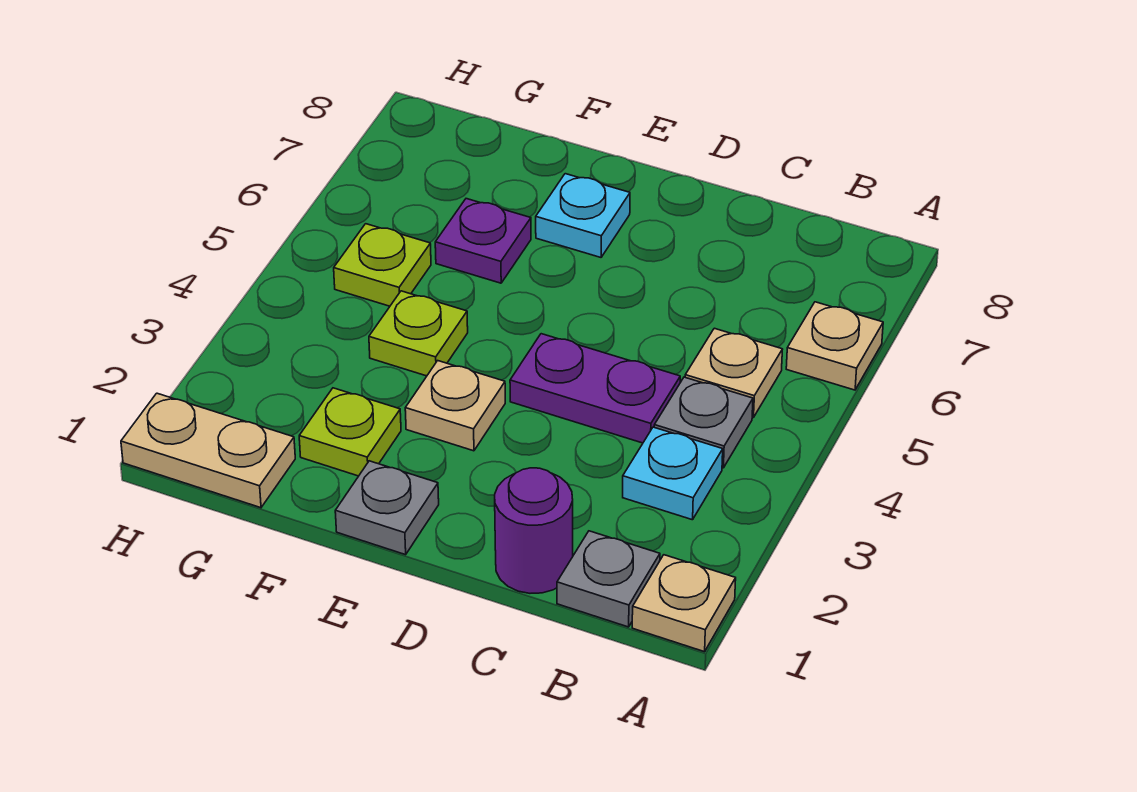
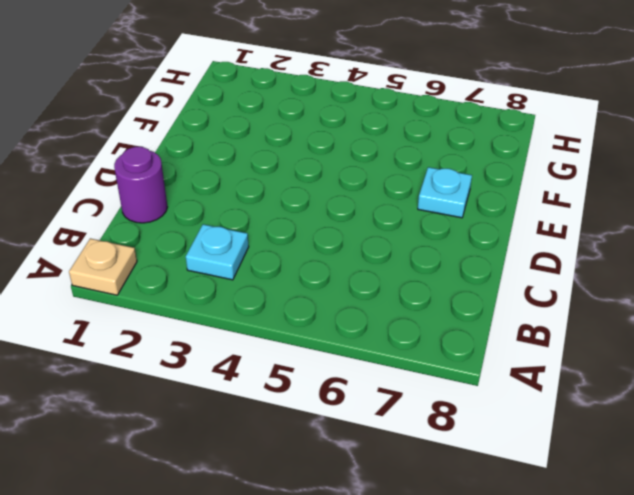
none -> tan plate A6 level 1
none -> grey plate B1 level 1
none -> grey plate B4 level 1

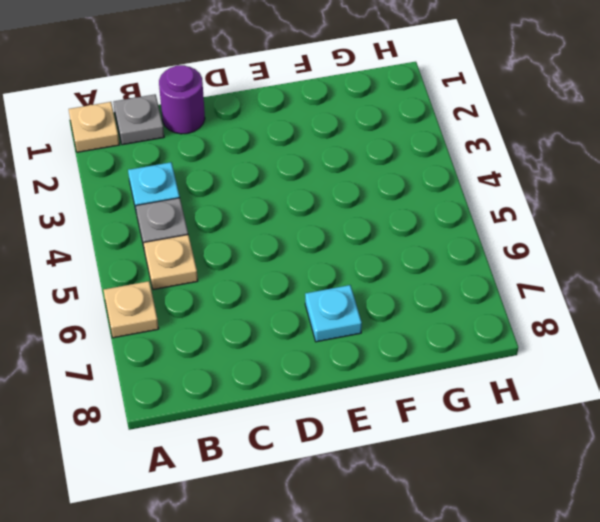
none -> purple plate C4:D4 level 1
none -> grey plate E1 level 1
none -> tan plate E3 level 1

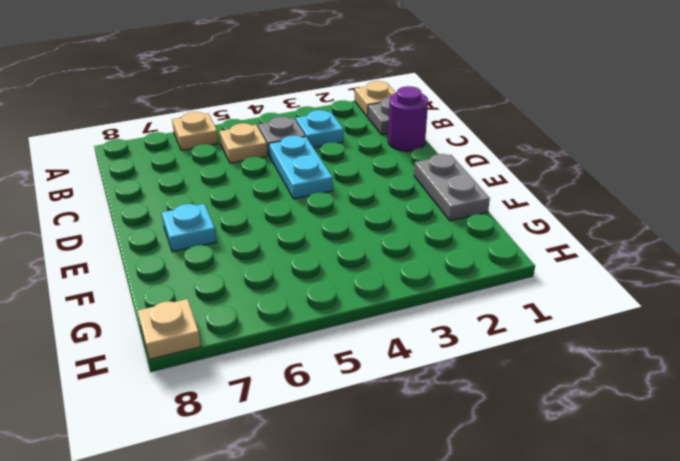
cyan plate C4:D4 level 1 -> purple plate C4:D4 level 1
grey plate E1:F1 level 1 -> grey plate E1 level 1
tan plate H8 level 1 -> tan plate E3 level 1
none -> lime plate F2 level 1
none -> lime plate F4 level 1
none -> purple plate F6 level 1

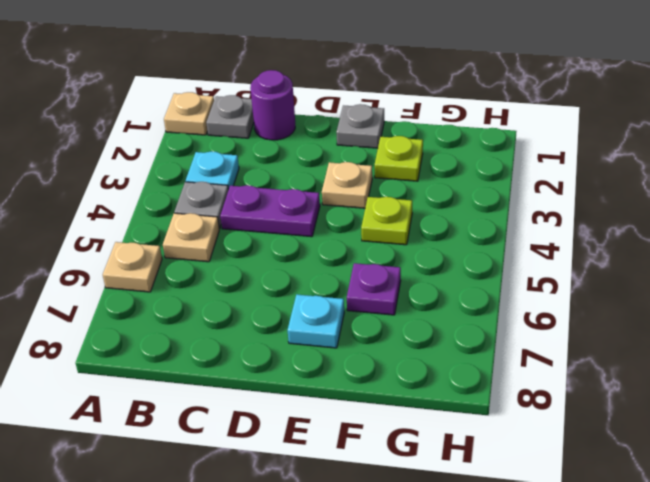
none -> tan plate G1:H1 level 1
none -> lime plate G5 level 1

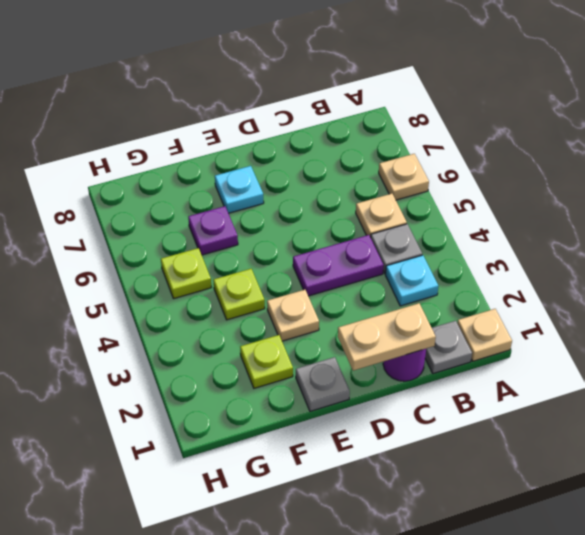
tan plate C1:D1 level 2 -> tan plate G1:H1 level 1

